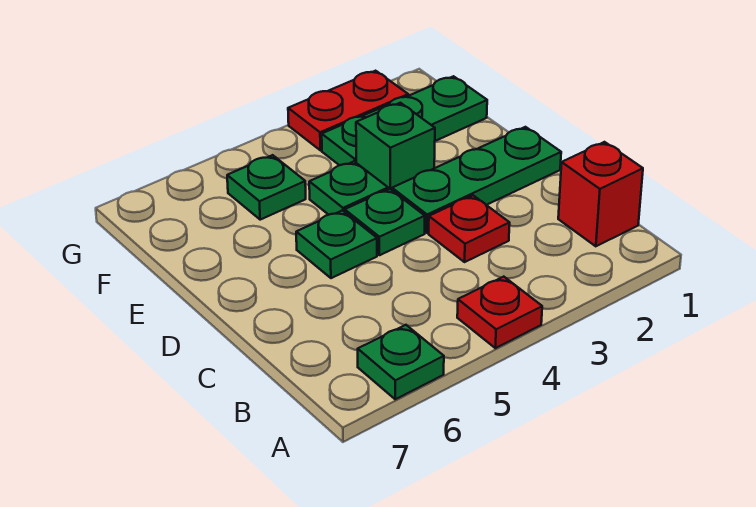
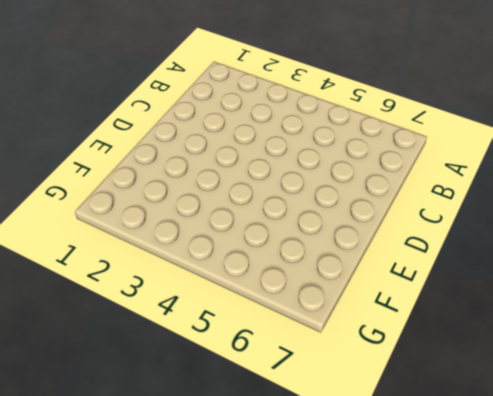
none -> red plate A4 level 1
none -> green plate A6 level 1
none -> red brick B1 level 1

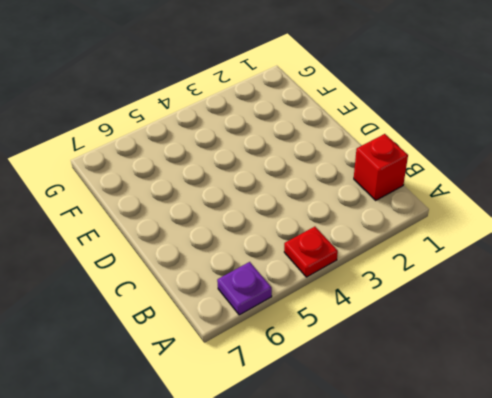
purple plate A6 level 1 -> green plate A6 level 1
none -> red plate C3 level 1
none -> green plate D1:D3 level 1
none -> green plate D4 level 1

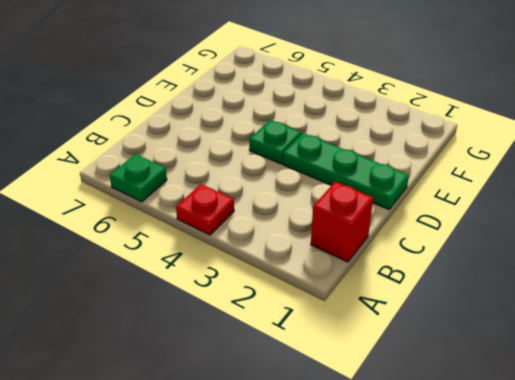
none -> red plate C3 level 1
none -> green plate D5 level 1
none -> green brick E3 level 1

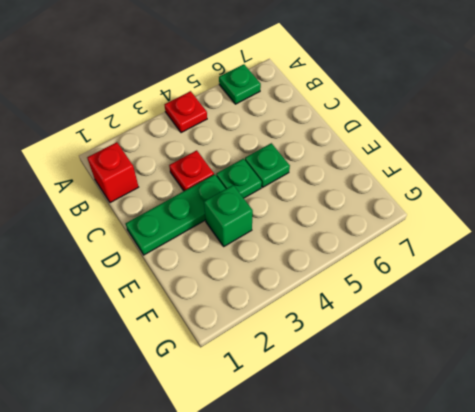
none -> green plate E4 level 1
none -> green plate F1:F3 level 1
none -> green plate F5 level 1

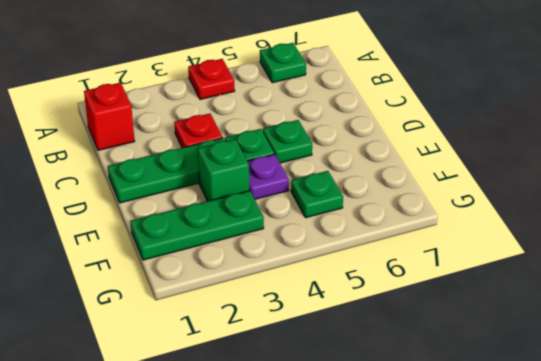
purple plate E4 level 1 -> green plate E4 level 1
none -> red plate G2:G3 level 1

